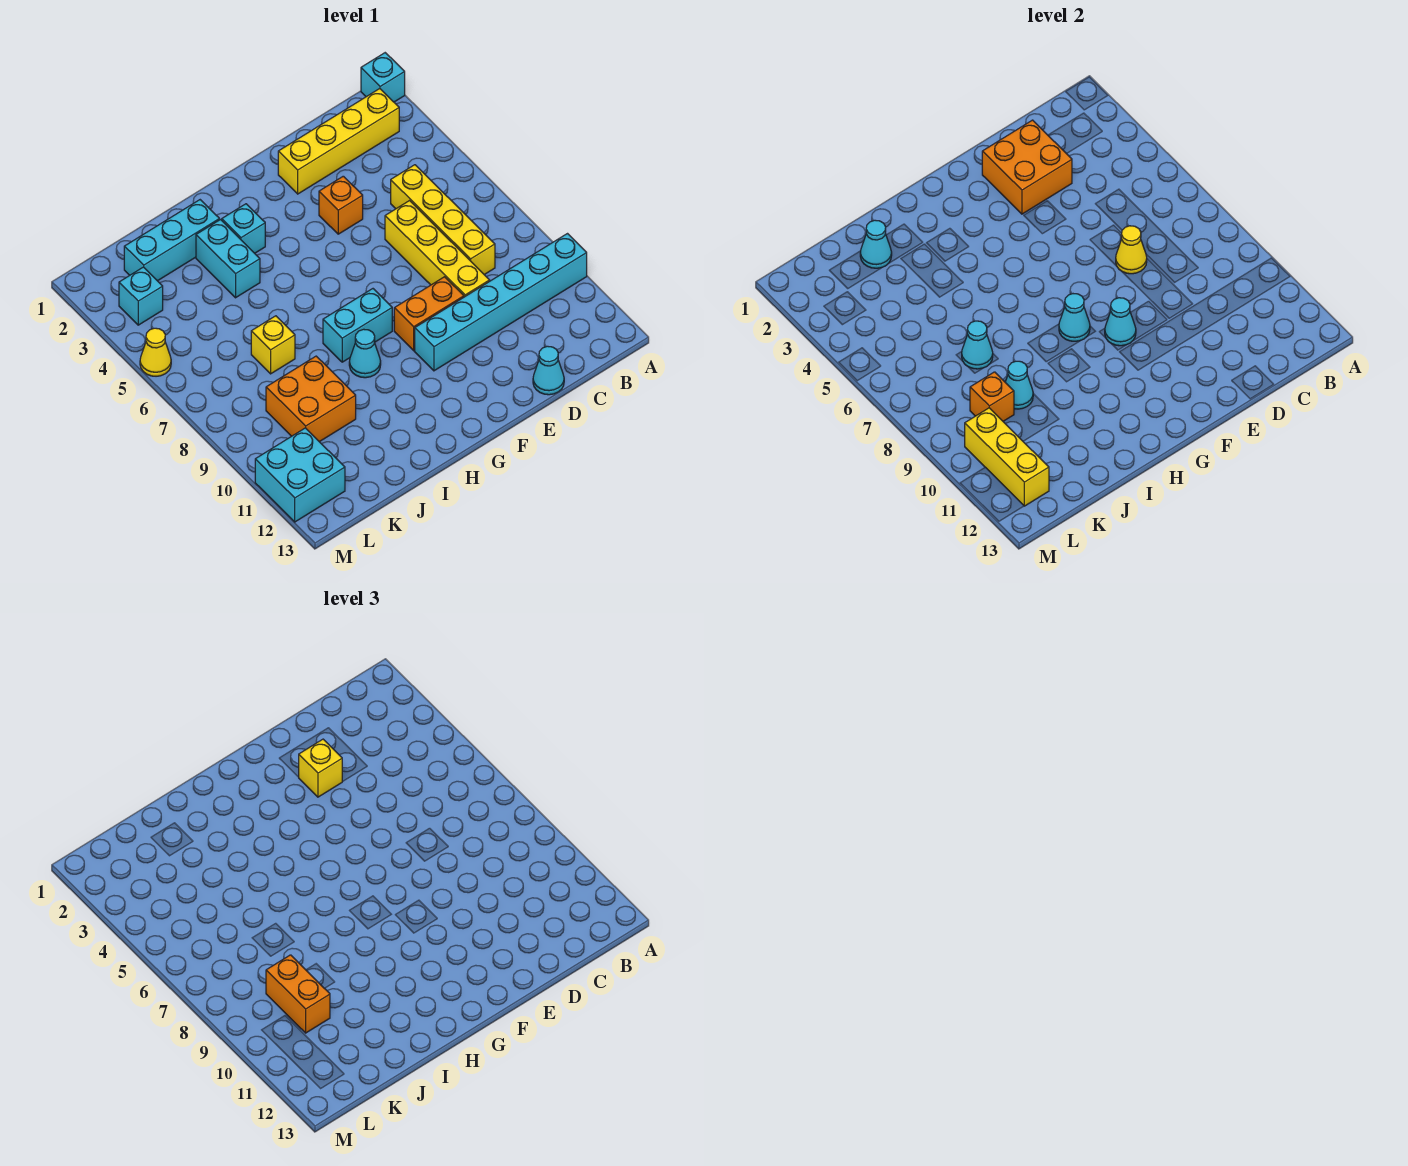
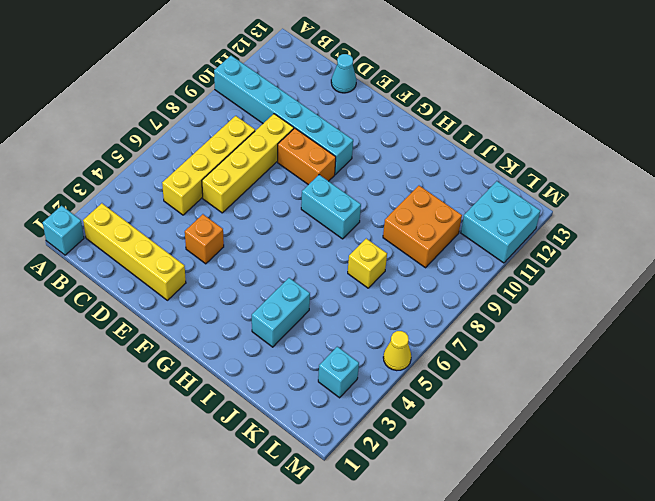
none -> cyan brick H3 level 1
none -> cyan cone H9 level 1
none -> cyan brick I2:K2 level 1

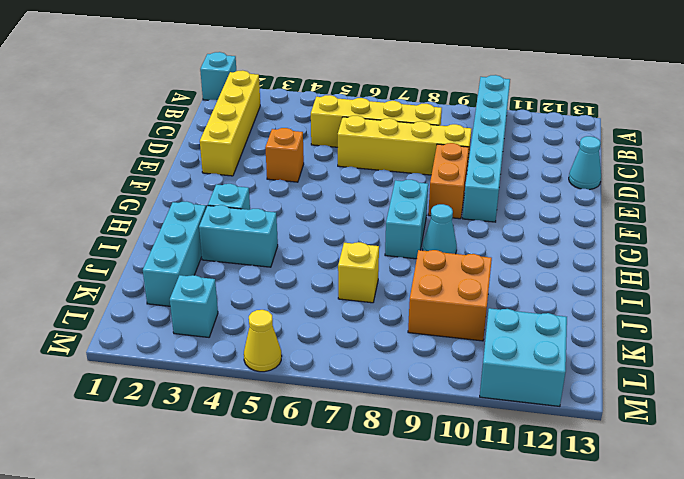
none -> orange brick D2:E3 level 2
none -> yellow cone D7 level 2
none -> cyan cone F9 level 2

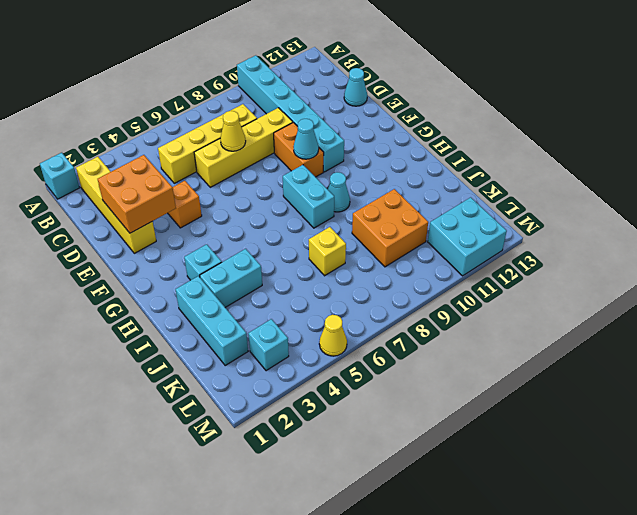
none -> cyan cone G8 level 2
none -> cyan cone J2 level 2
none -> cyan cone J7 level 2

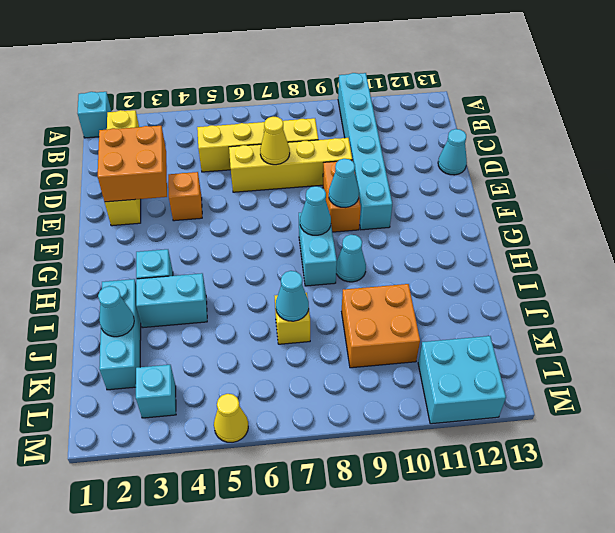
none -> cyan cone J9 level 2
none -> orange brick K9 level 2
none -> yellow brick L10:L12 level 2

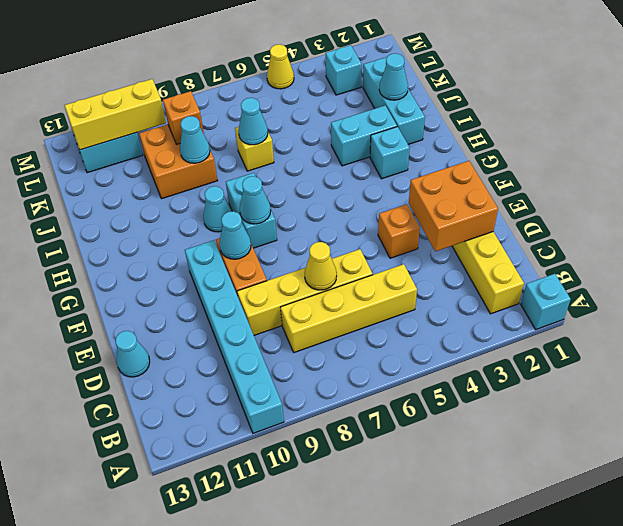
none -> yellow brick E3 level 3
none -> orange brick K9:K10 level 3

